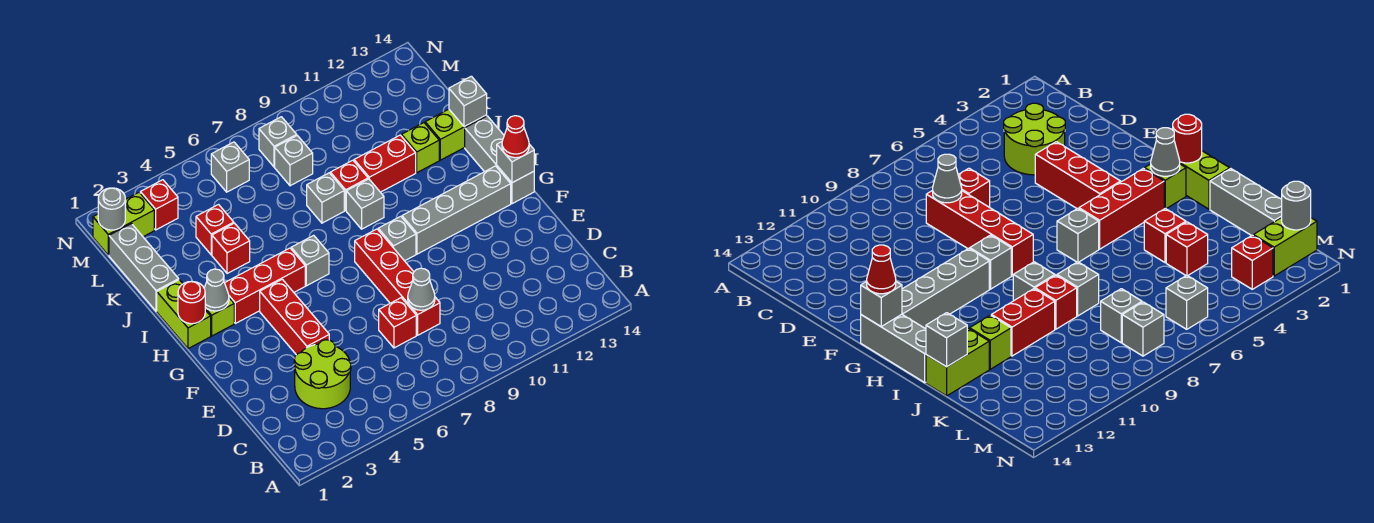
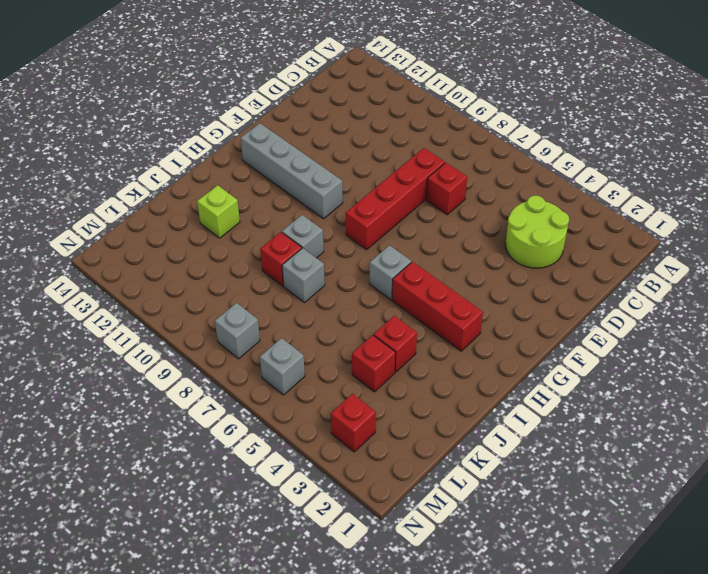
none -> red brick E4:G4 level 1
none -> grey brick G9 level 1
none -> grey brick G14:I14 level 1
none -> lime brick H1:I1 level 1

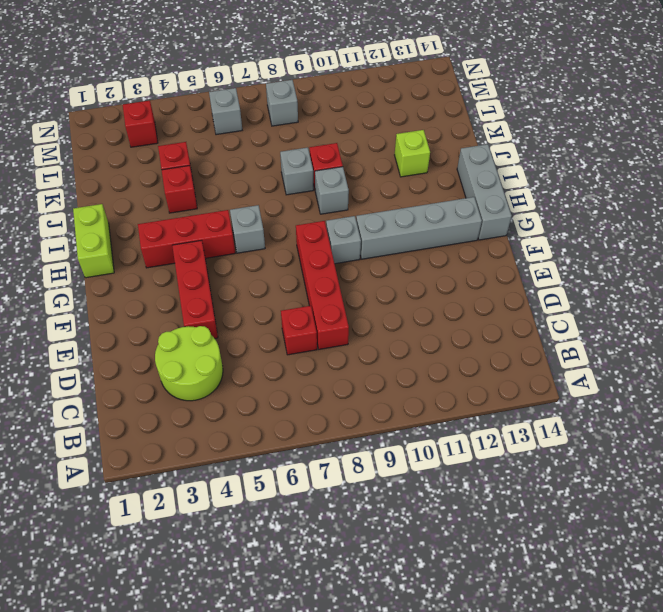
none -> lime brick H2 level 1
none -> grey brick J1:L1 level 1
none -> red brick J10:J11 level 1
none -> lime brick J13:J14 level 1

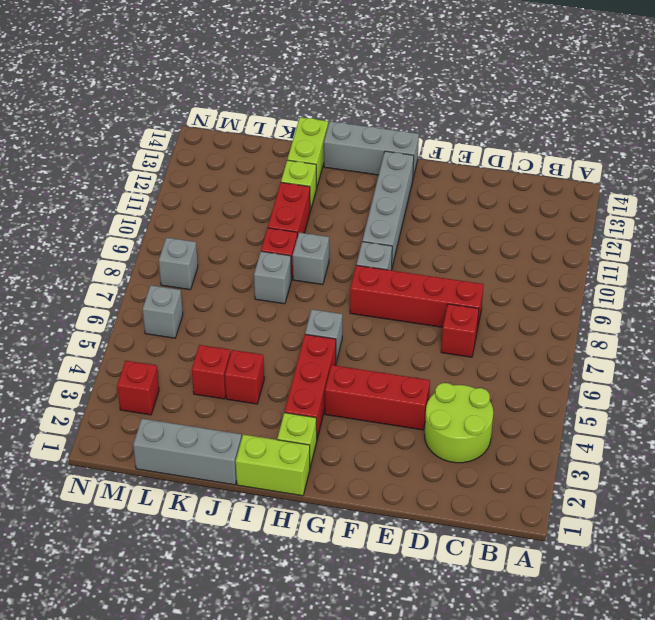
none -> grey brick L8 level 1
none -> lime brick M1:M2 level 1
none -> grey cone D8 level 2
none -> grey brick G14 level 2

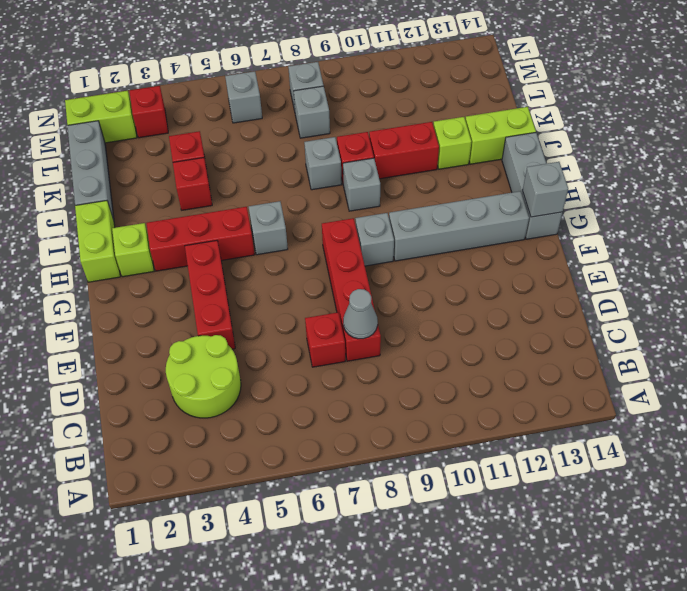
none -> red round brick H1 level 2
none -> grey cone H2 level 2
none -> grey brick J14 level 2
none -> grey round brick M1 level 2

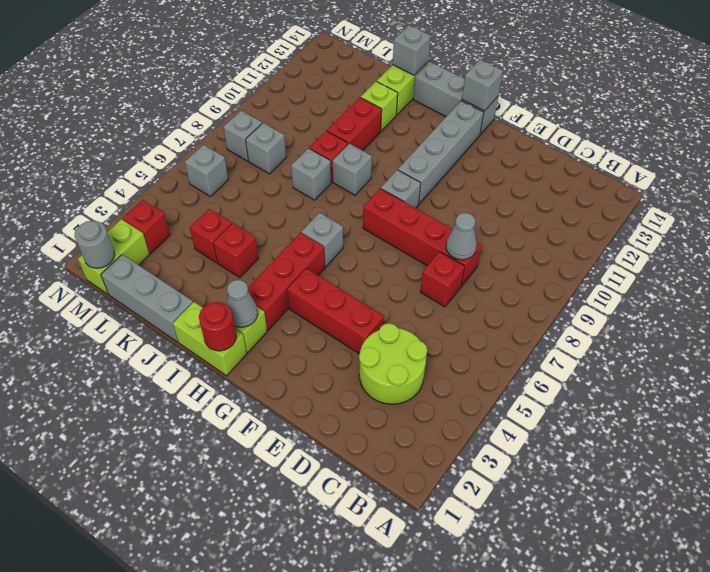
none -> red cone G14 level 3

